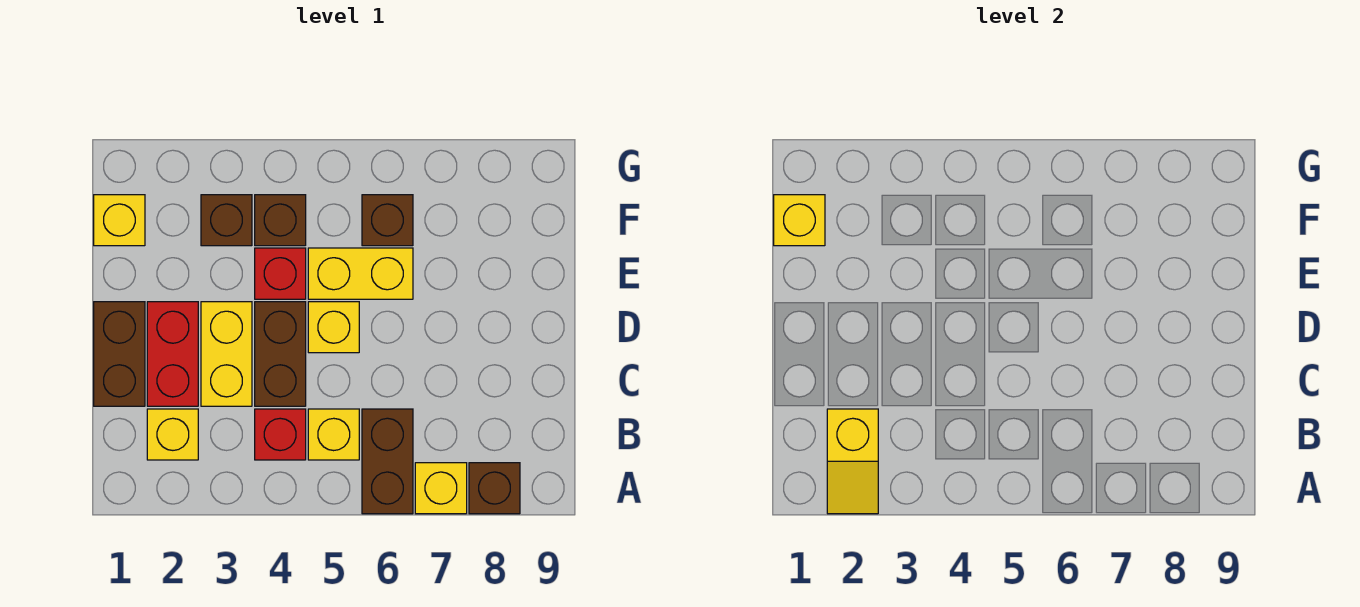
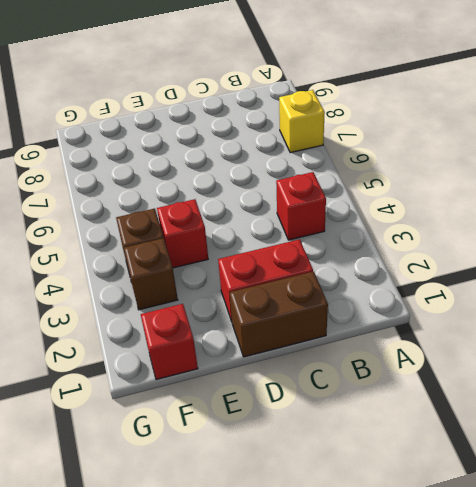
red brick F1 level 1 -> yellow brick F1 level 1
none -> brown brick A6:B6 level 1
none -> brown brick A8 level 1
none -> yellow brick B2 level 1

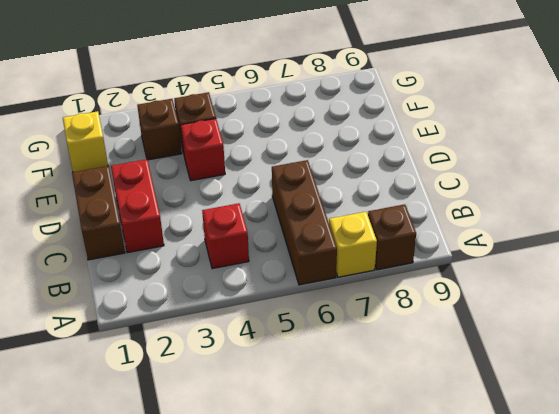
brown brick A6:C6 level 1 -> brown brick A6:B6 level 1
none -> yellow brick B2 level 1
none -> yellow brick B5 level 1
none -> yellow brick C3:D3 level 1

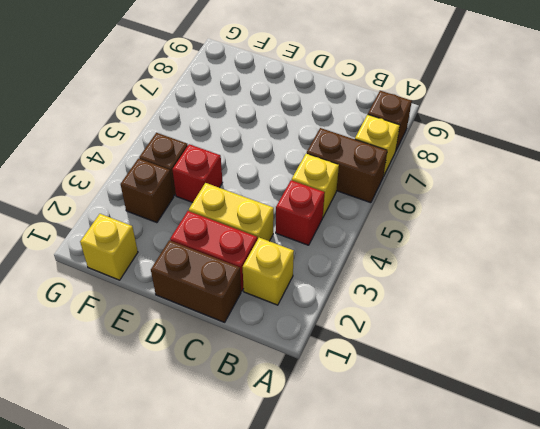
none -> brown brick C4:D4 level 1
none -> yellow brick D5 level 1
none -> yellow brick E5:E6 level 1

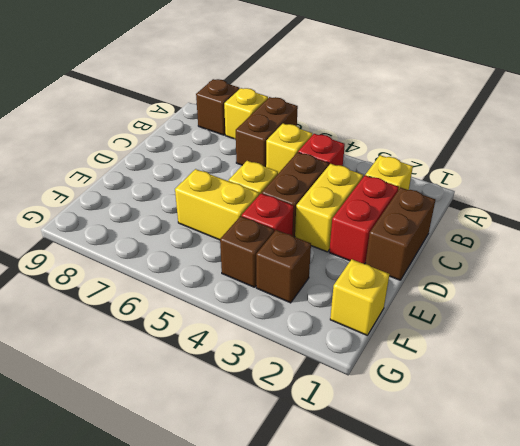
none -> brown brick F6 level 1
none -> yellow slope A2:B2 level 2 top B
none -> yellow brick F1 level 2

